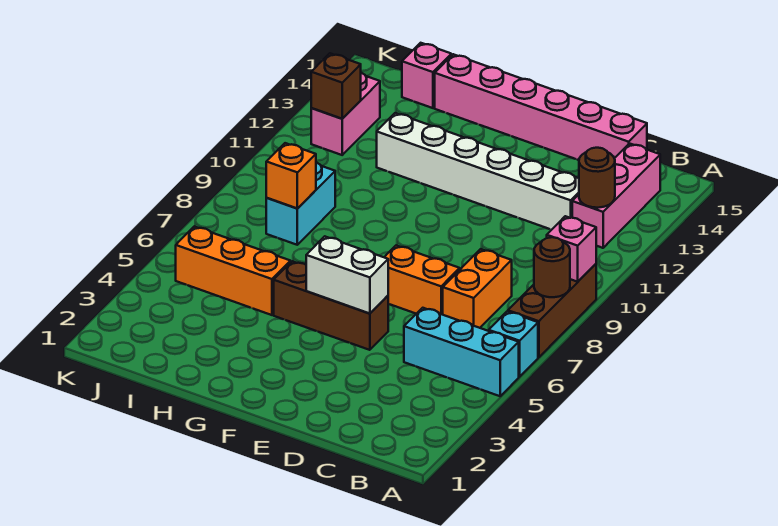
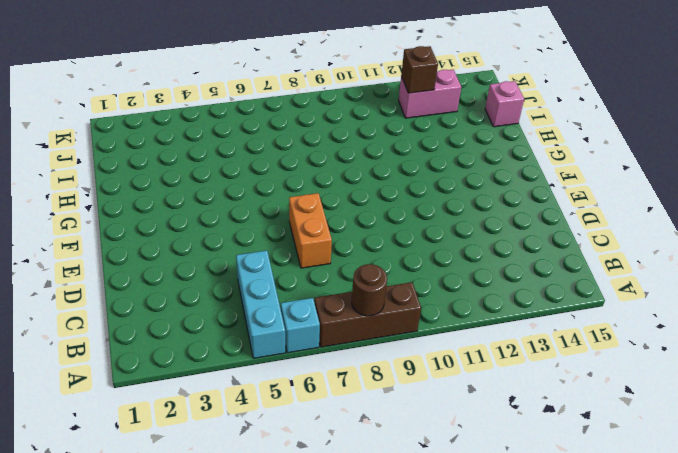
none -> pink brick B12:B14 level 1
none -> orange brick C7:C8 level 1
none -> white brick C12:H12 level 1

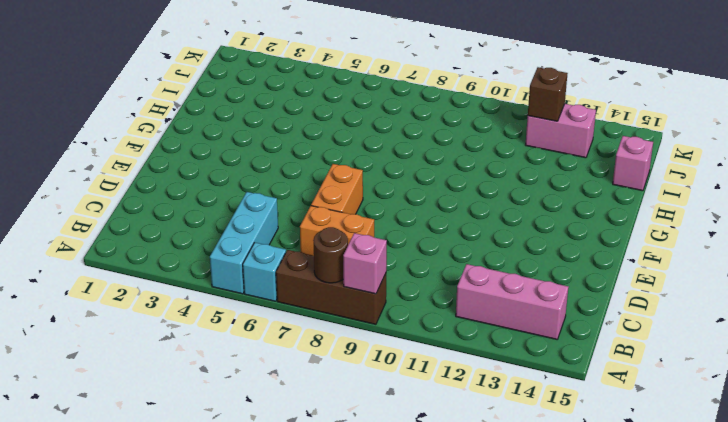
none -> white brick C12:H12 level 1
none -> pink brick C15:H15 level 1
none -> brown brick E5:G5 level 1

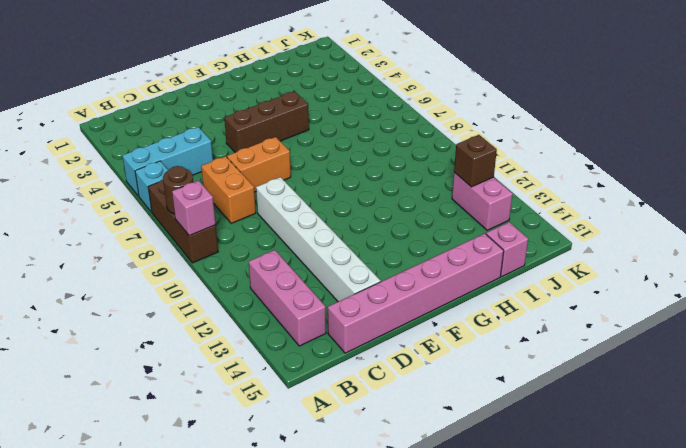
white brick D9:D14 level 1 -> white brick C12:H12 level 1
none -> orange brick H5:J5 level 1
none -> cyan brick I8:I9 level 1
none -> brown round brick B12 level 2

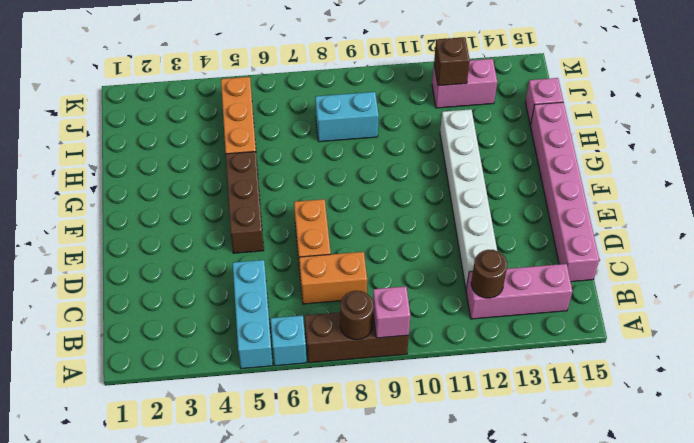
none -> white brick E5:F5 level 2
none -> orange brick I8 level 2

